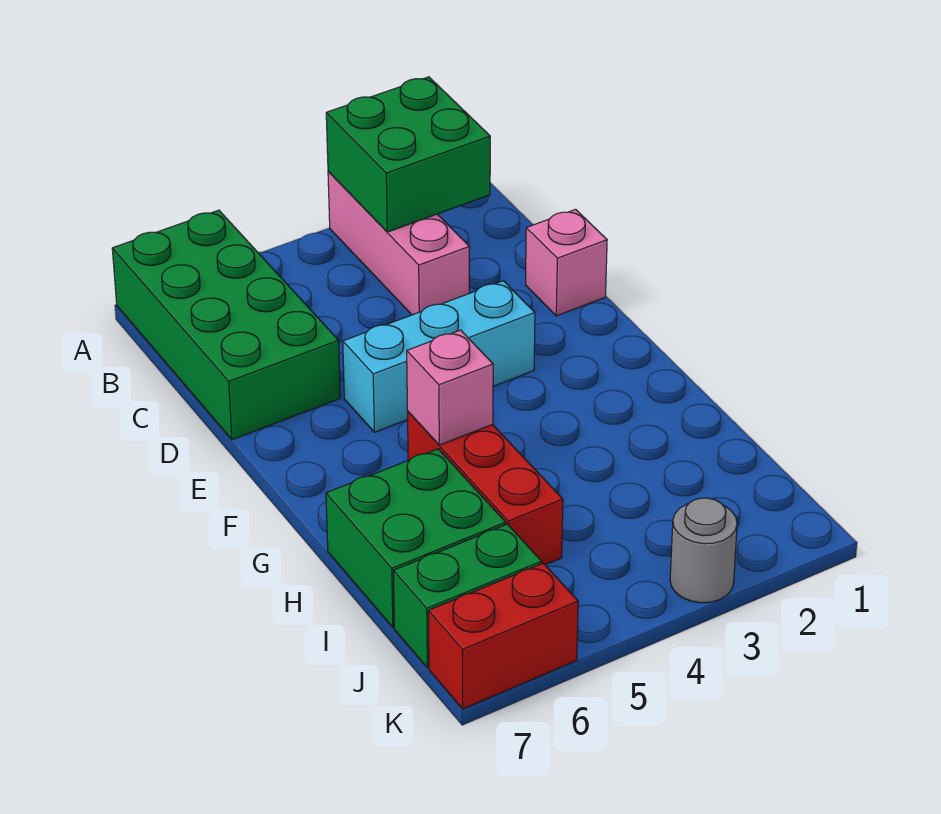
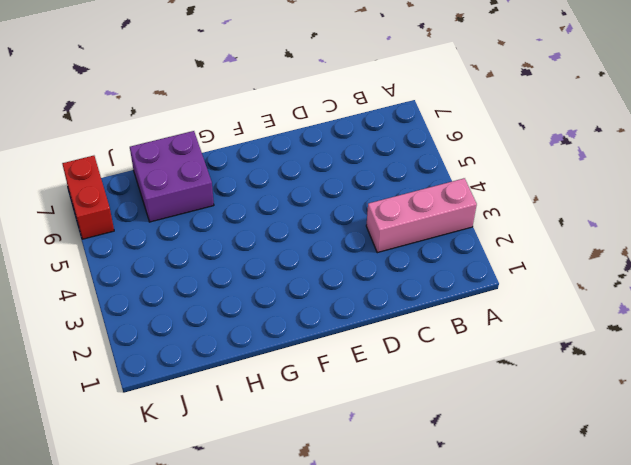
purple brick H6:I7 level 1 -> green brick H6:I7 level 1
none -> green brick A6:D7 level 1
none -> pink brick D1 level 1

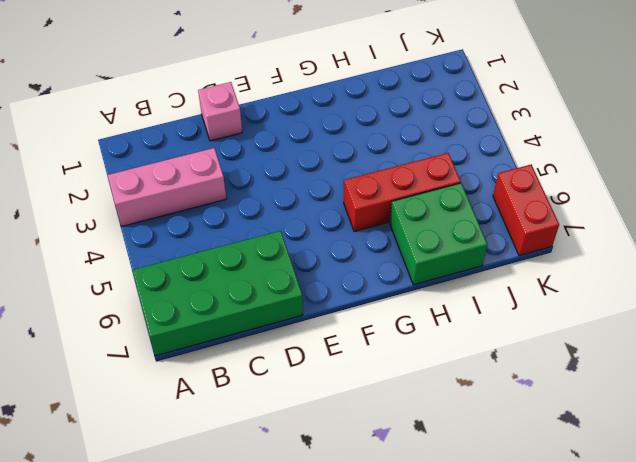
none -> cyan brick E3:E5 level 1
none -> green brick J6:J7 level 1

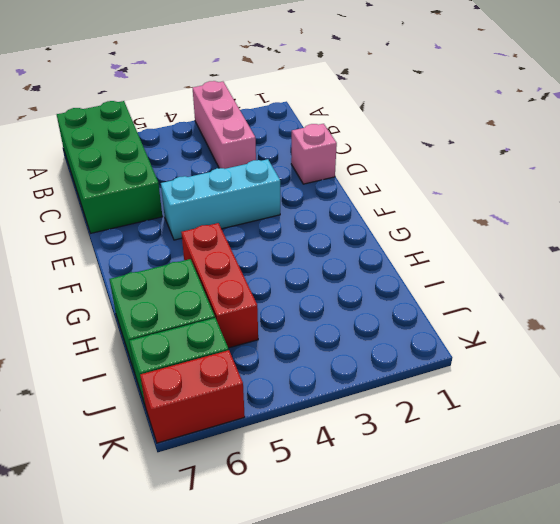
none -> grey round brick K3 level 1
none -> green brick A2:B3 level 2

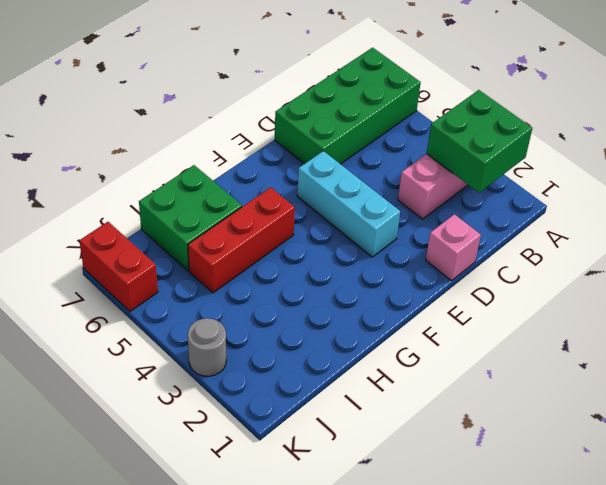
none -> green brick J6:J7 level 1
none -> pink brick G5 level 2

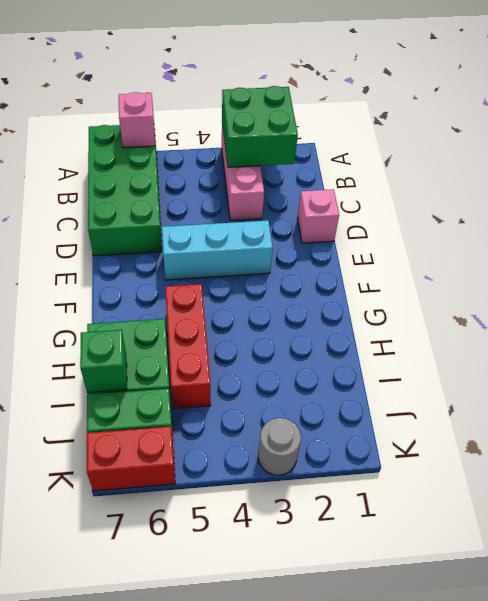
pink brick A6 level 2 -> pink brick G5 level 2
green brick I7 level 2 -> none

